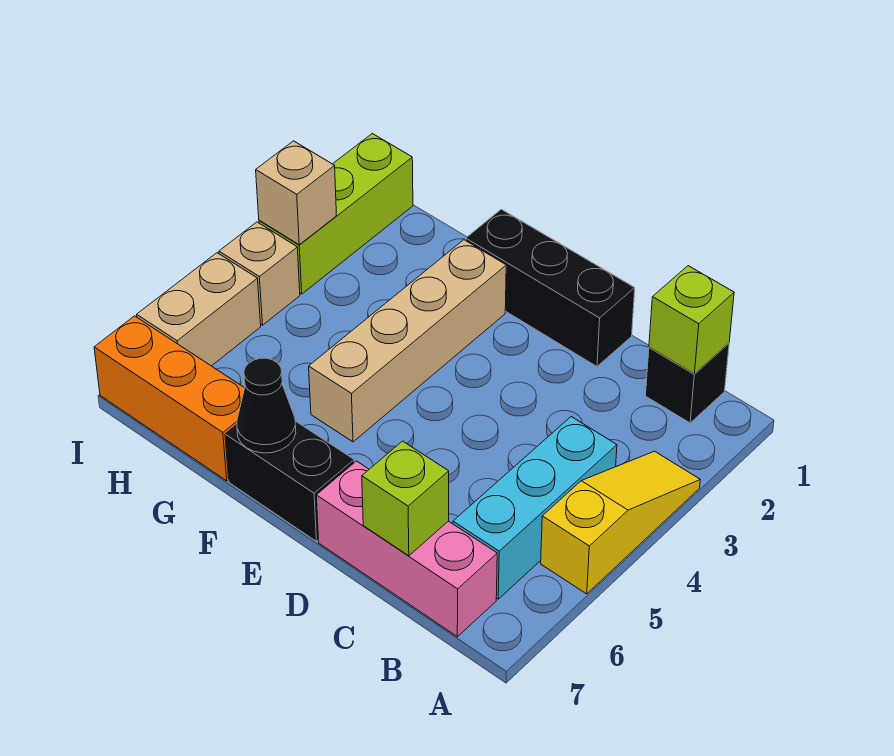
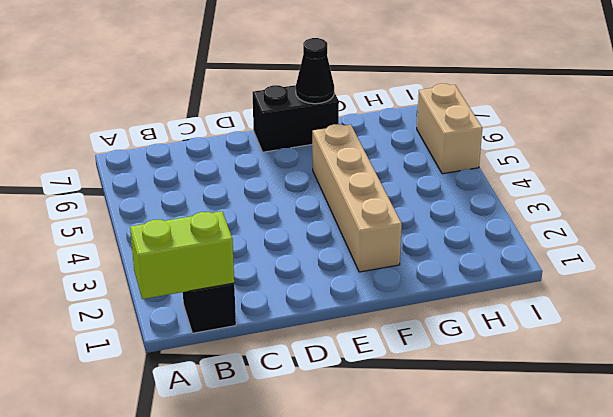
lime brick A1:B1 level 2 -> lime brick B1 level 2
none -> yellow slope A3:A5 level 1 top 5
none -> cyan brick B4:B6 level 1
none -> pink brick B7:D7 level 1

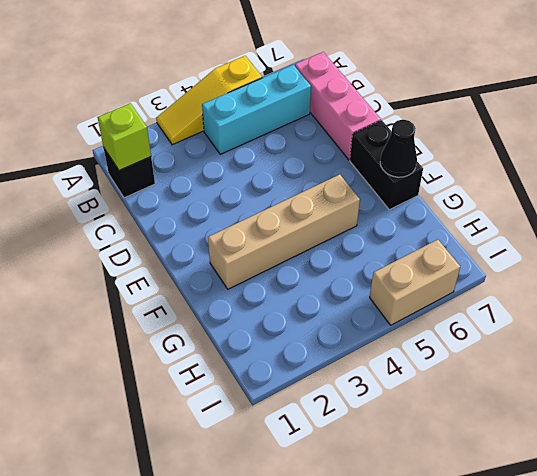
none -> black brick D1:F1 level 1
none -> orange brick G7:I7 level 1
none -> lime brick I1:I3 level 1

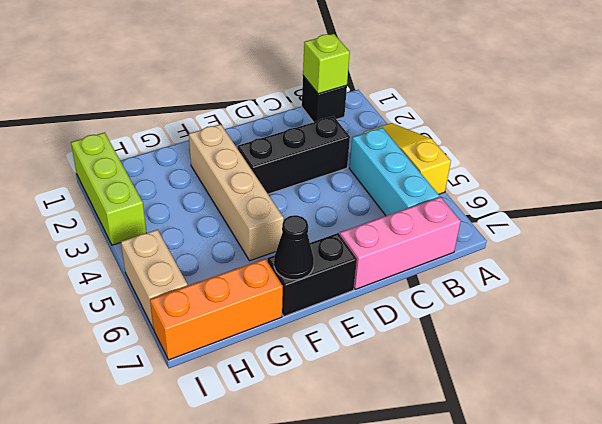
black brick C3:E3 level 1 -> black brick D1:F1 level 1
none -> tan brick I4 level 1
none -> lime brick C7 level 2
none -> tan brick I3 level 2

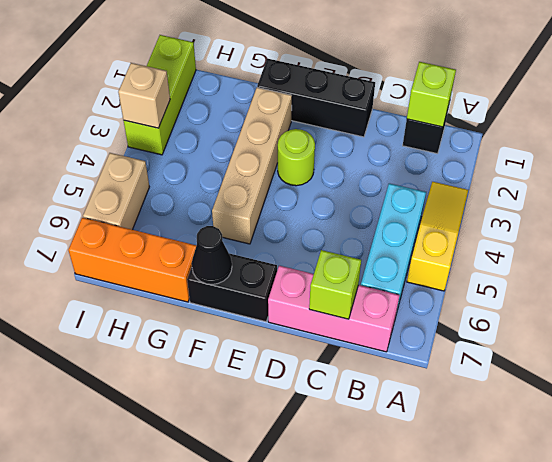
lime round brick E3 level 1 -> none
none -> tan brick I4 level 1

